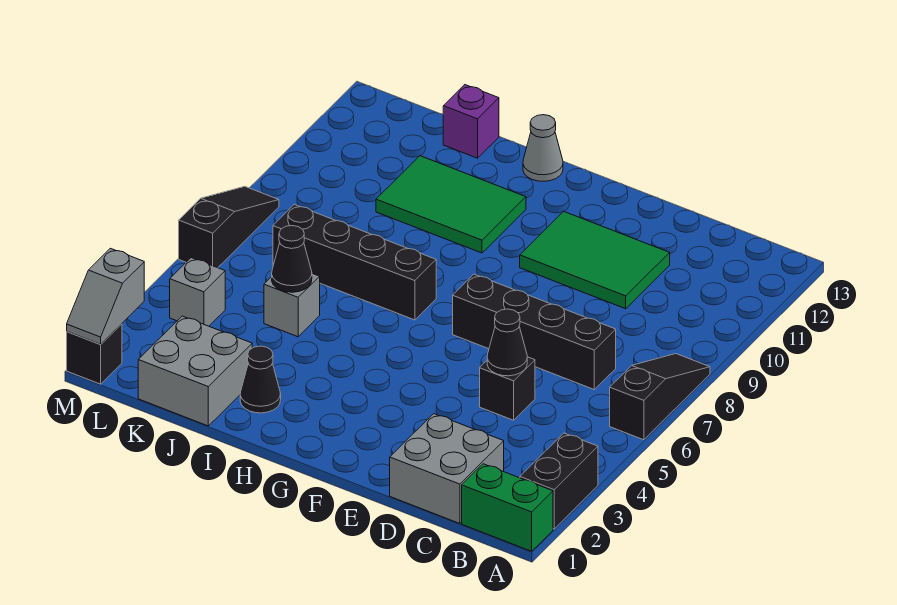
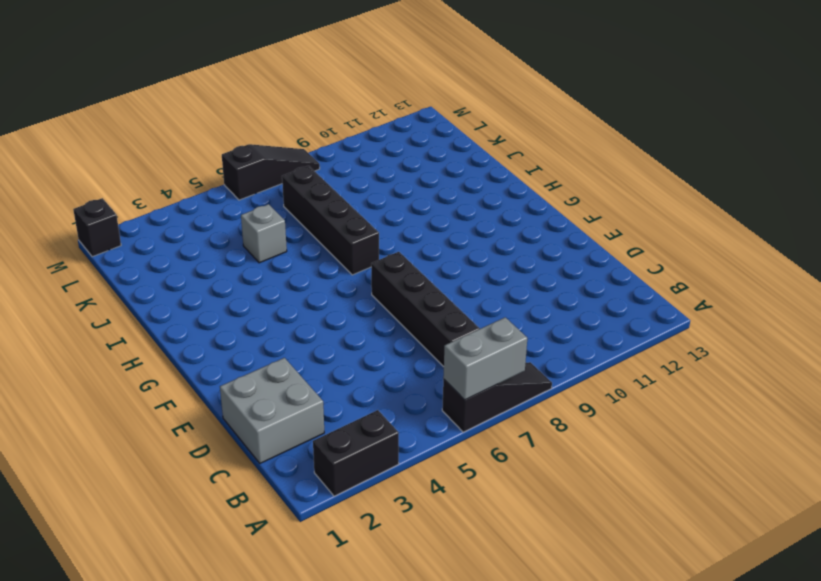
grey brick A6:A7 level 2 -> none
none -> green brick A1:B1 level 1
none -> black brick D5 level 1
none -> green tile D10:F11 level 1

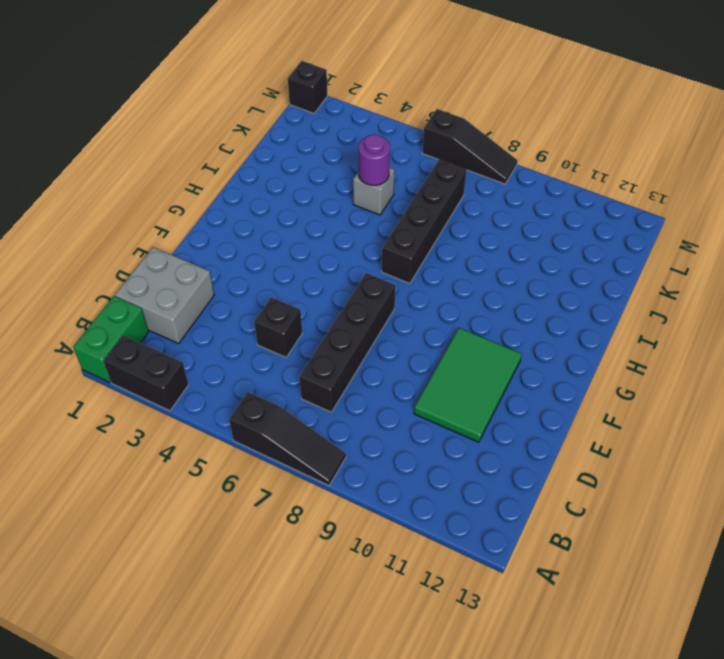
purple round brick J5 level 2 -> black cone J5 level 2
none -> green tile H10:J11 level 1
none -> grey cone H13 level 1
none -> black cone I2 level 1

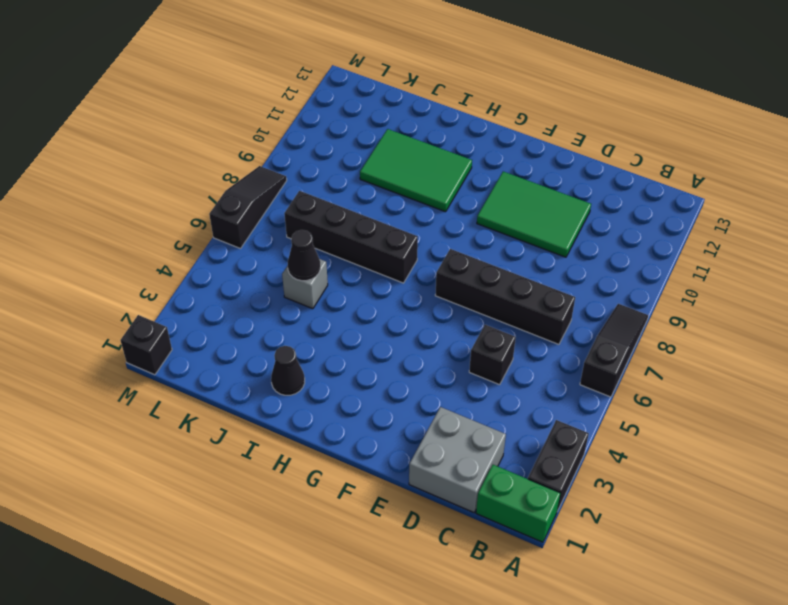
none -> grey cone H13 level 1
none -> grey brick J1:K2 level 1
none -> purple brick J13 level 1

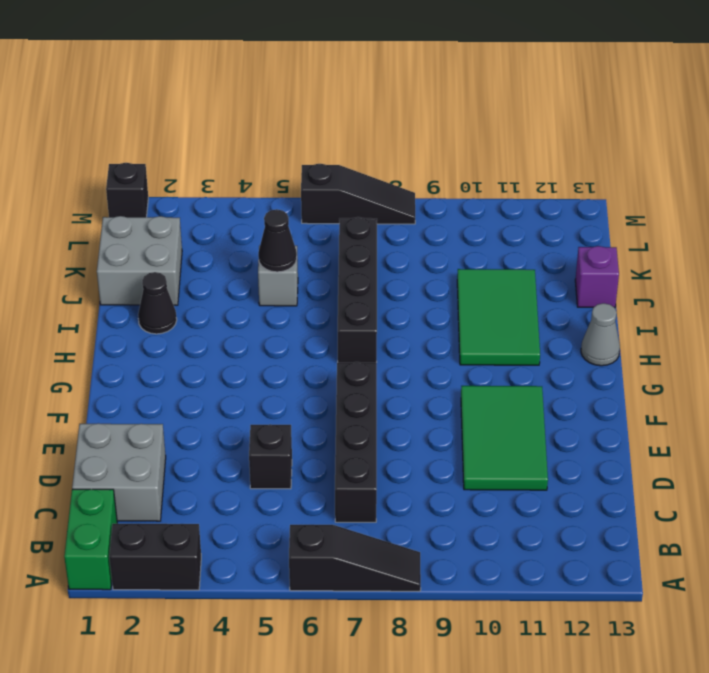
none -> grey brick L4 level 1
none -> black cone D5 level 2
none -> grey slope M1:M2 level 2 top 2

